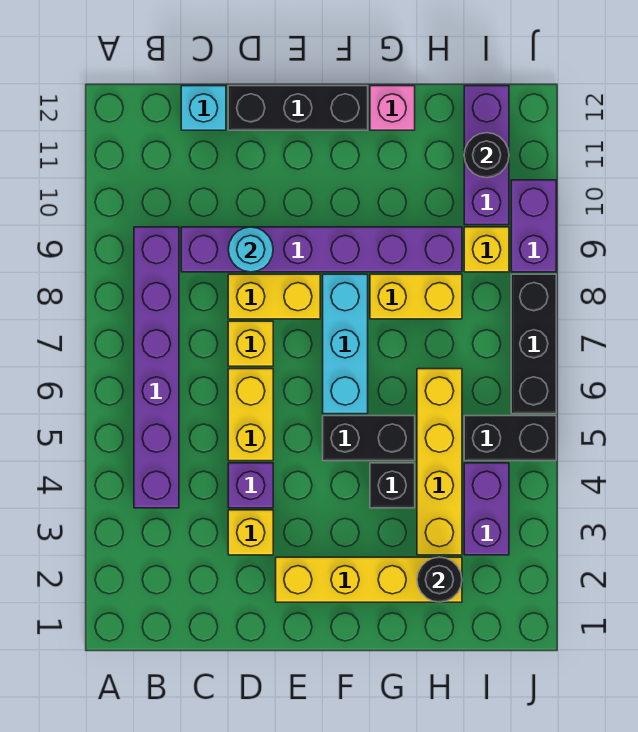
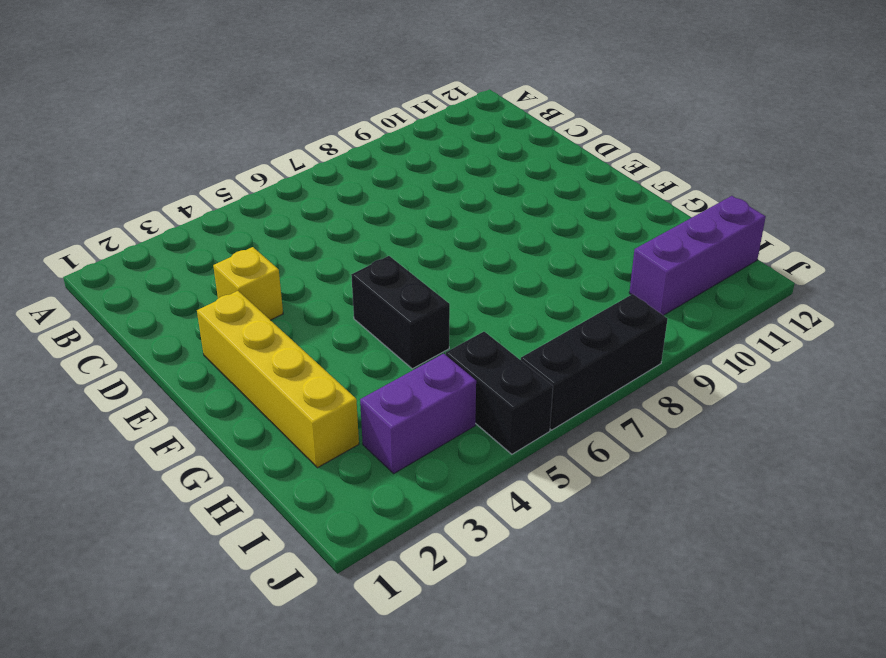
none -> purple brick B4:B9 level 1
none -> purple brick C9:H9 level 1
none -> cyan brick C12 level 1

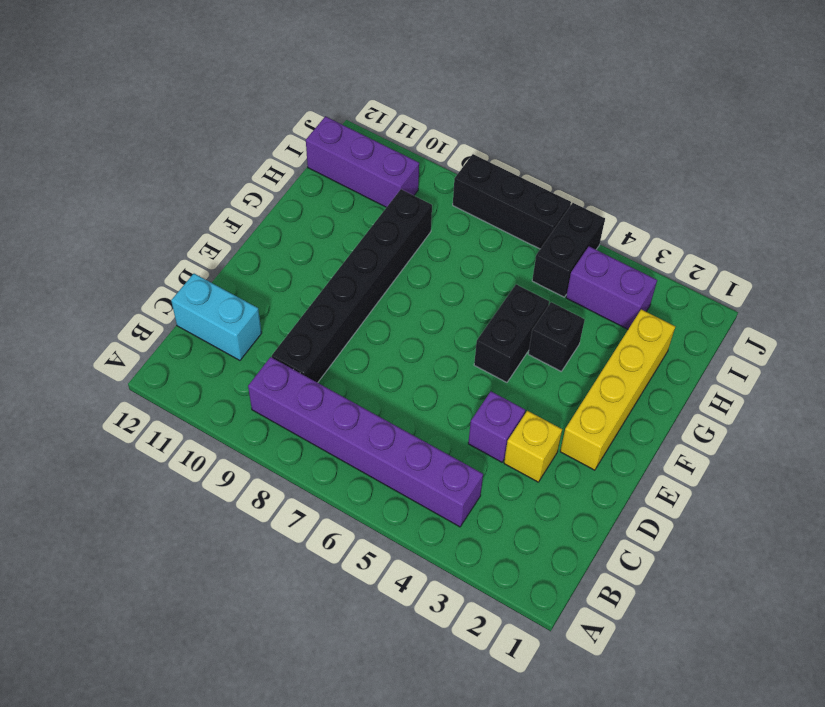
black brick C9:H9 level 1 -> purple brick C9:H9 level 1
cyan brick C11:C12 level 1 -> cyan brick C12 level 1
none -> yellow brick D5:D6 level 1
none -> yellow brick D7 level 1
none -> yellow brick D8:E8 level 1

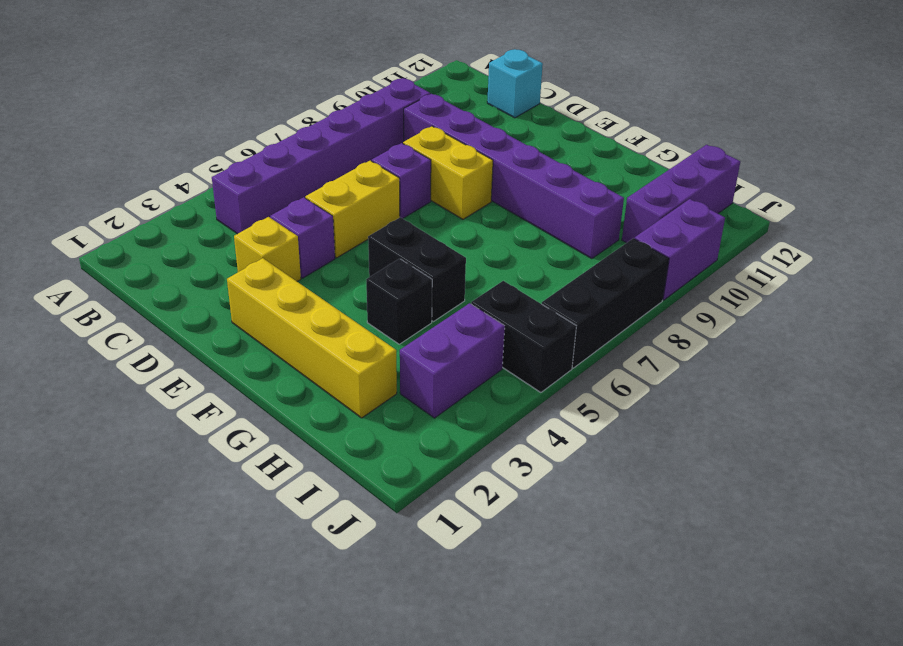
purple brick D7 level 1 -> yellow brick D7 level 1
none -> black brick D12:F12 level 1
none -> cyan brick F6:F8 level 1
none -> yellow brick G8:H8 level 1

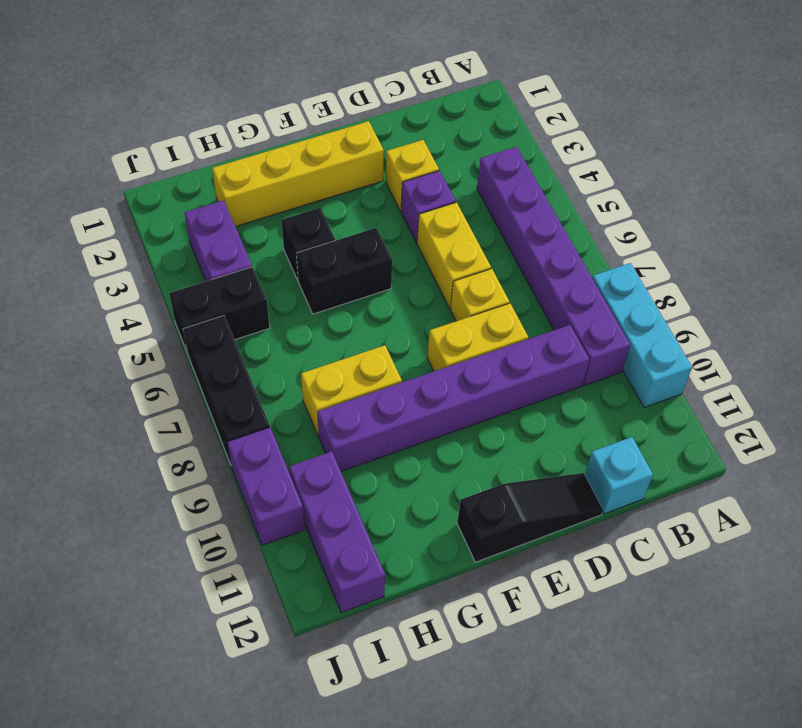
cyan brick A8:A10 level 1 -> cyan brick F6:F8 level 1
black slope D12:F12 level 1 top F -> black brick D12:F12 level 1
none -> pink brick G12 level 1
none -> yellow brick H3:H6 level 1
none -> yellow brick I9 level 1

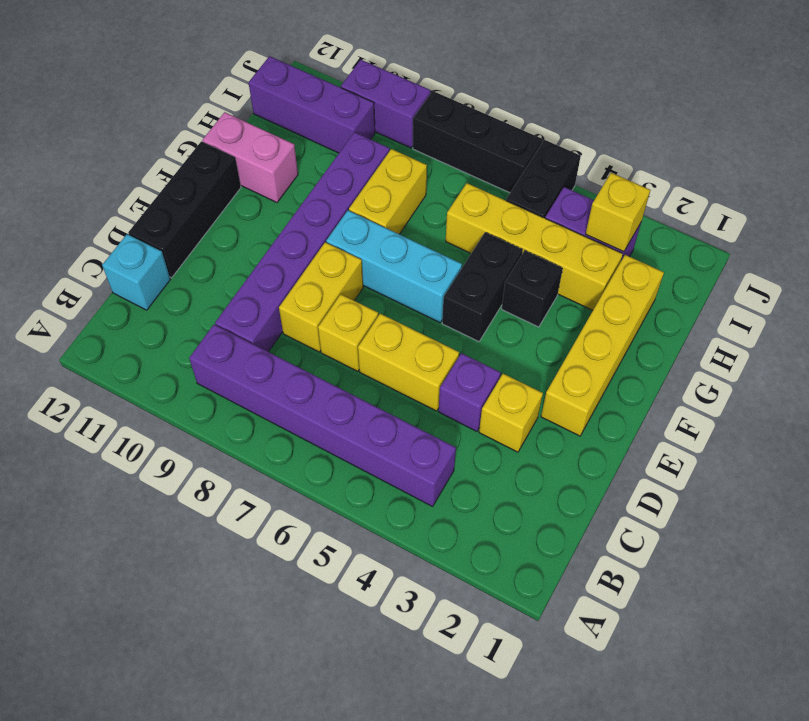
pink brick G11:G12 level 1 -> pink brick G12 level 1
yellow brick I3 level 2 -> yellow brick I9 level 1
none -> cyan round brick D9 level 2
none -> black round brick H2 level 2
none -> black round brick I11 level 2

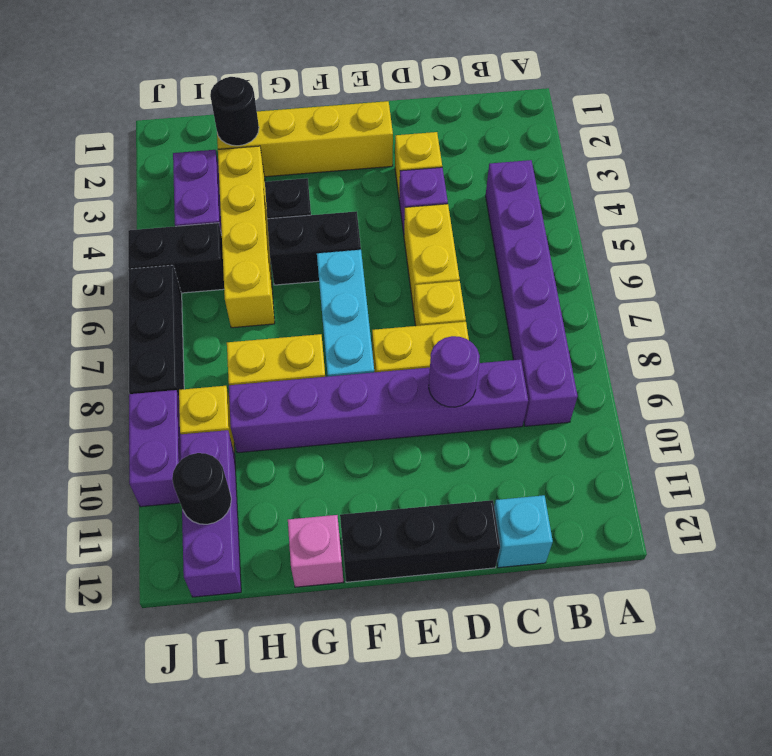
purple round brick D9 level 2 -> cyan round brick D9 level 2

